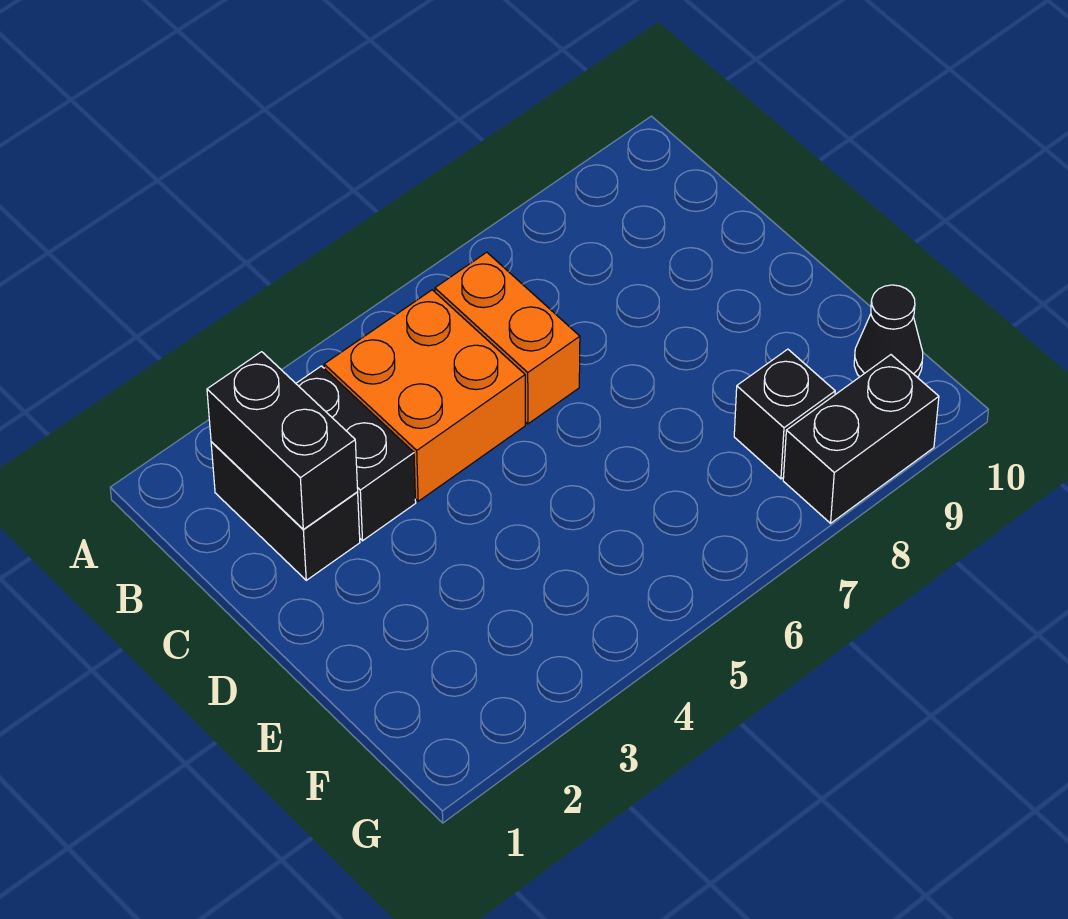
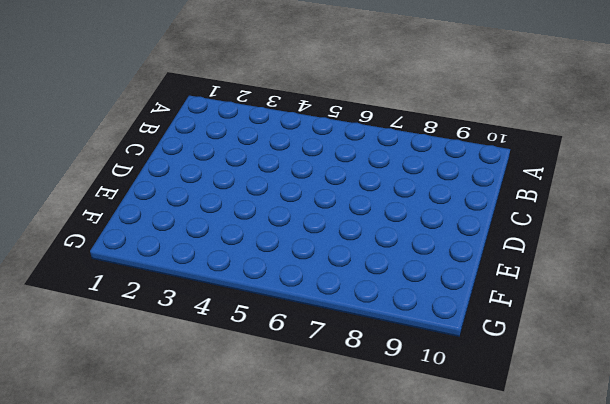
none -> black brick B2:C2 level 1
none -> black brick B3:C3 level 1

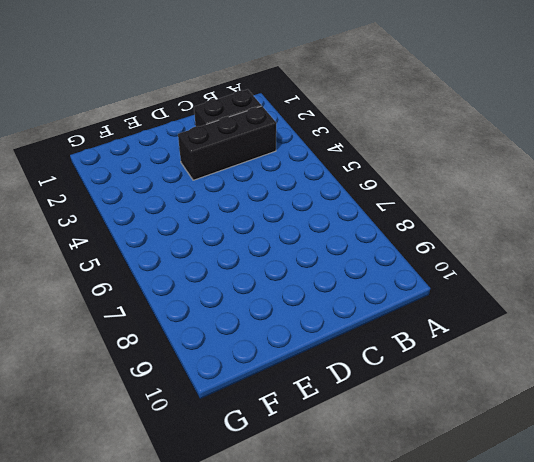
black brick B3:D3 level 1 -> black brick B3:C3 level 1
none -> orange brick B4:C5 level 1
none -> orange brick B6:C6 level 1

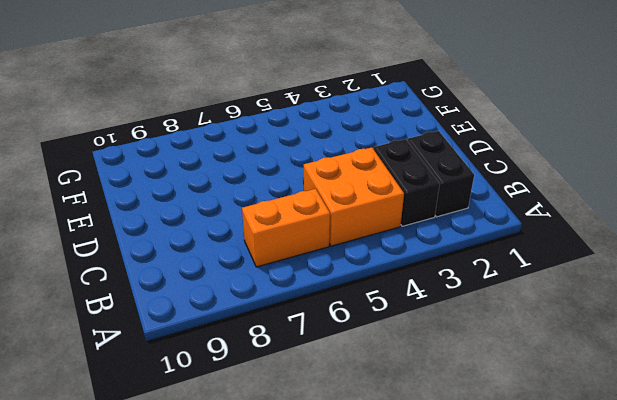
orange brick B6:B7 level 1 -> orange brick B6:C6 level 1
none -> black brick F8 level 1
none -> black cone F10 level 1

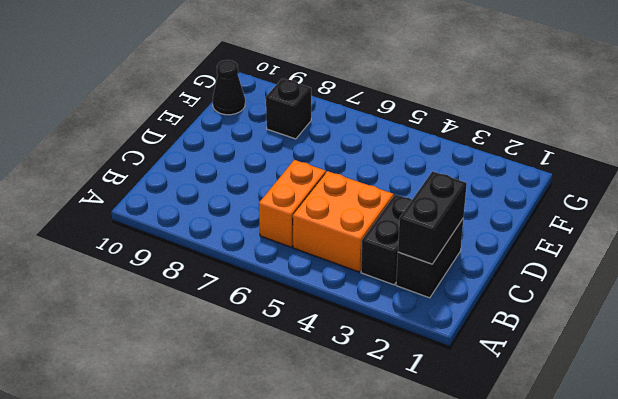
none -> black brick G8:G9 level 1

